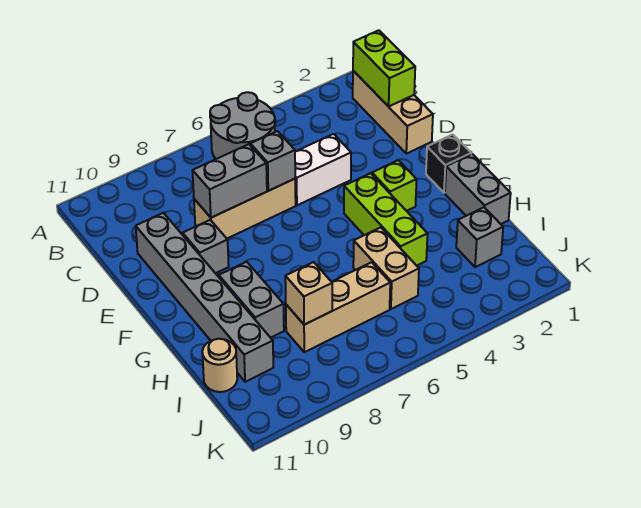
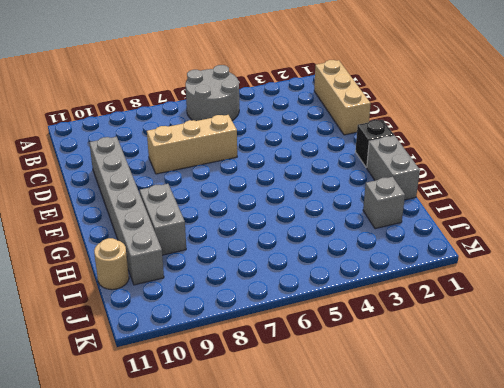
none -> white brick D4:D5 level 1
none -> grey brick E9 level 1
none -> lime brick F3 level 1

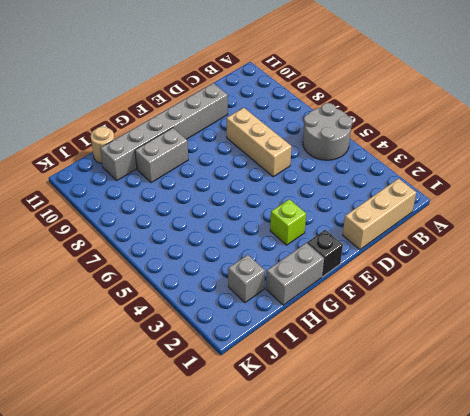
none -> white brick D4:D5 level 1
none -> grey brick E9 level 1
none -> lime brick F4:H4 level 1

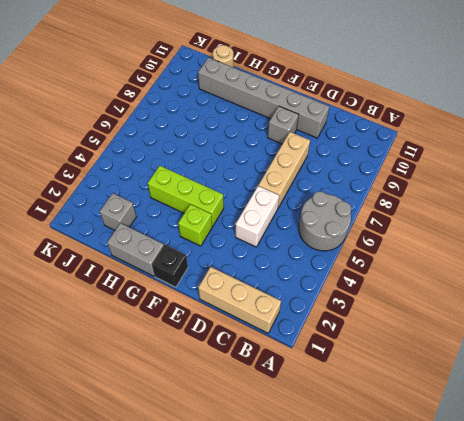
none -> grey brick G9:H9 level 1
none -> tan brick H5:I5 level 1
none -> tan brick I6:I8 level 1

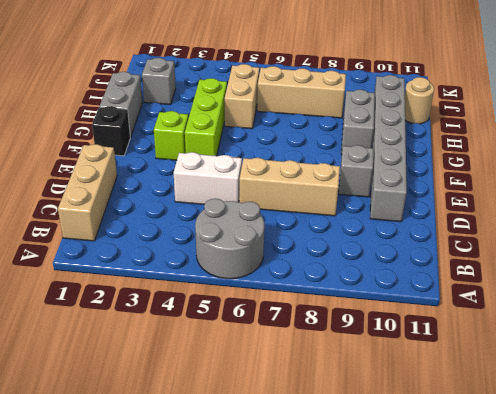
none -> lime brick B1:C1 level 2
none -> grey brick D6 level 2
none -> grey brick D7:D8 level 2

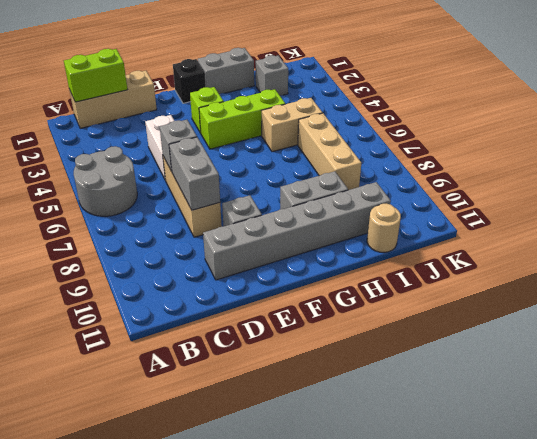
none -> tan brick I8 level 2

